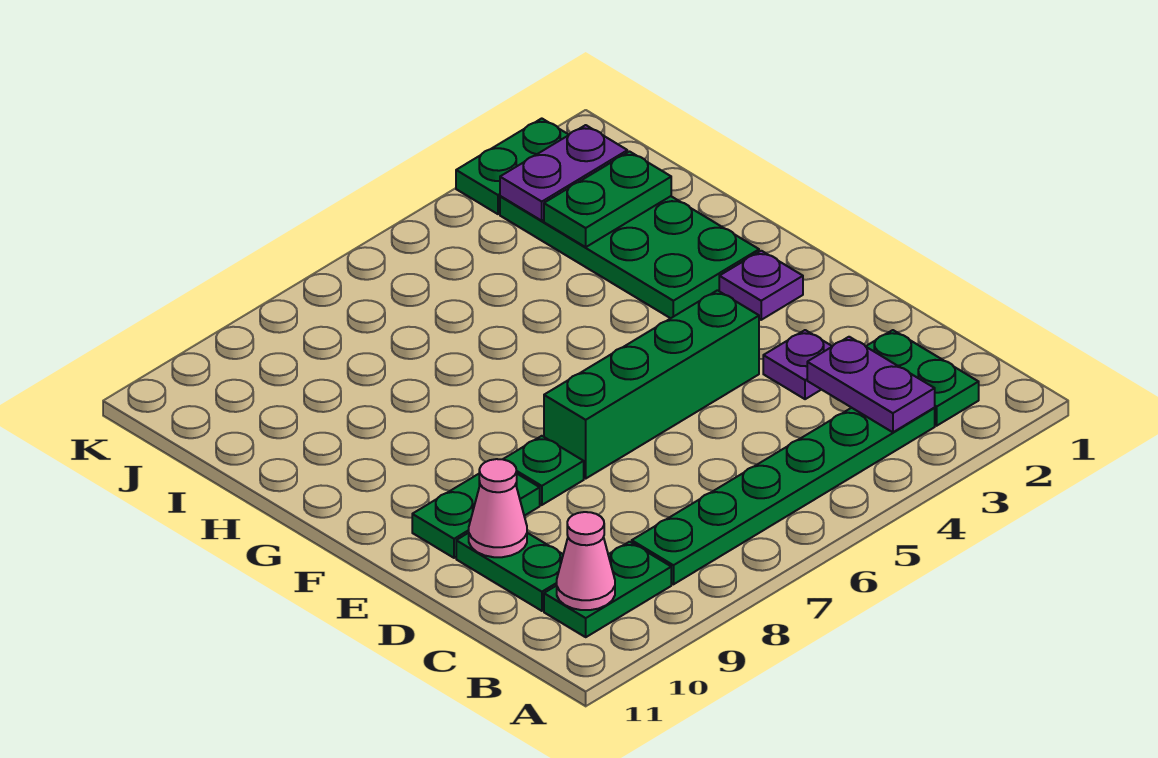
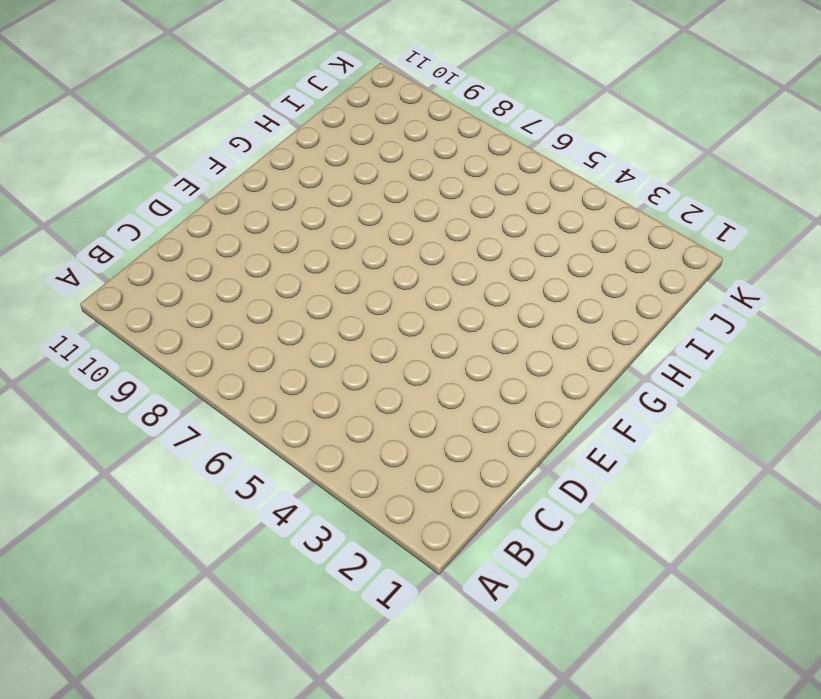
none -> green plate B2:C2 level 1
none -> green plate B3:B8 level 1
none -> green plate B9:B10 level 1

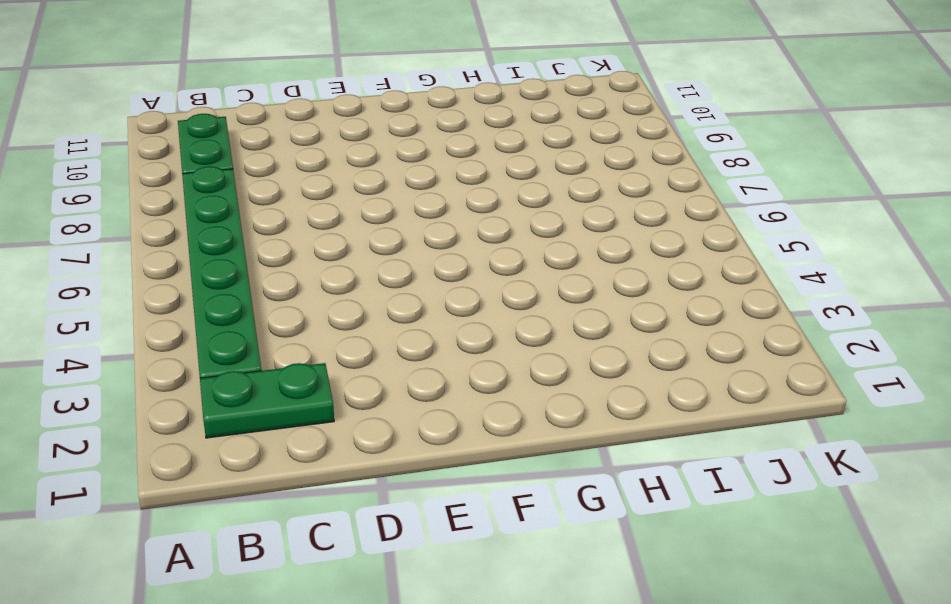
none -> green plate C10:D10 level 1
none -> purple plate D3 level 1
none -> green brick E4:E7 level 1

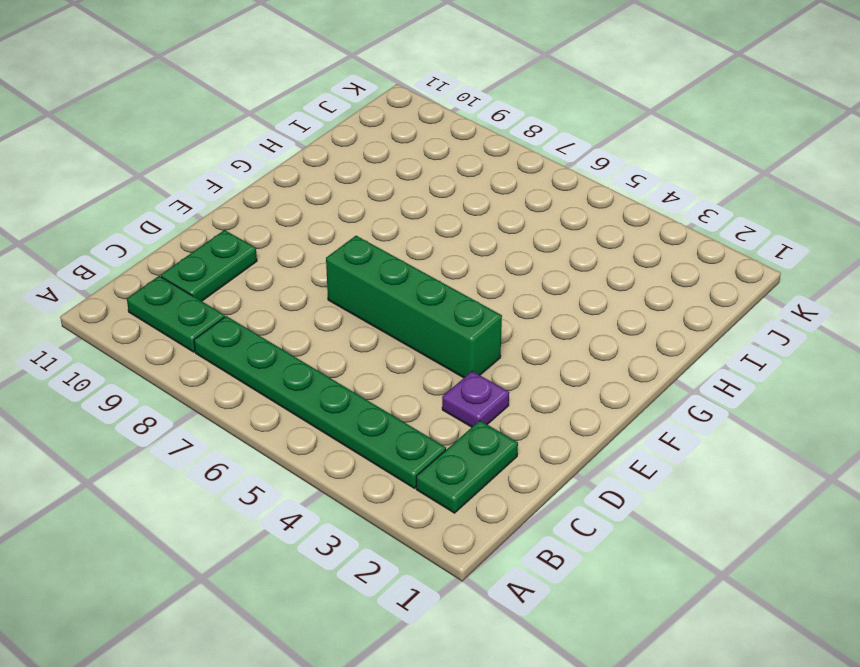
none -> green plate E8 level 1
none -> green plate E9:E10 level 1
none -> purple plate F2 level 1

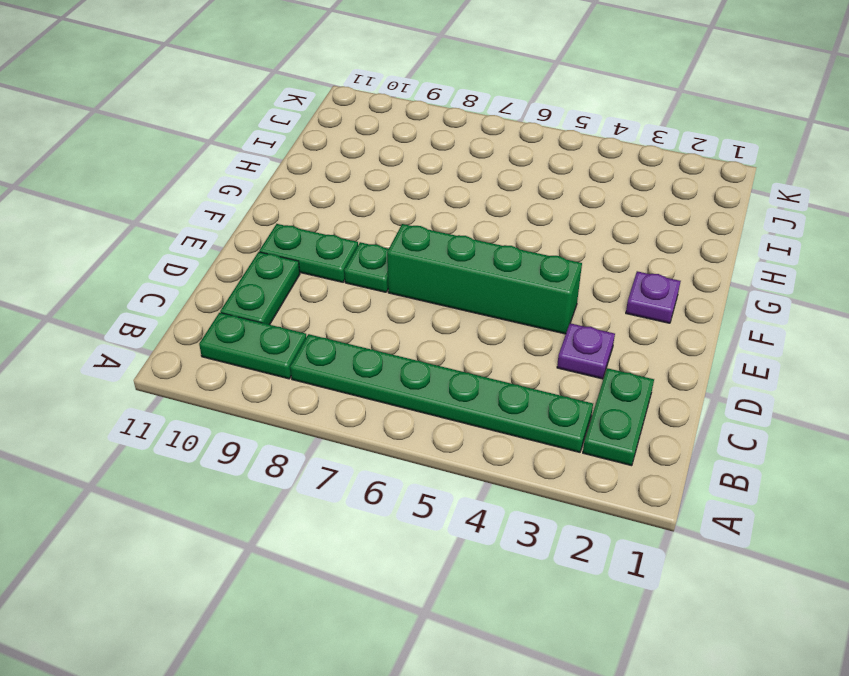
none -> green plate G2:J3 level 1
none -> green plate K2:K3 level 1
none -> purple plate B3:C3 level 2

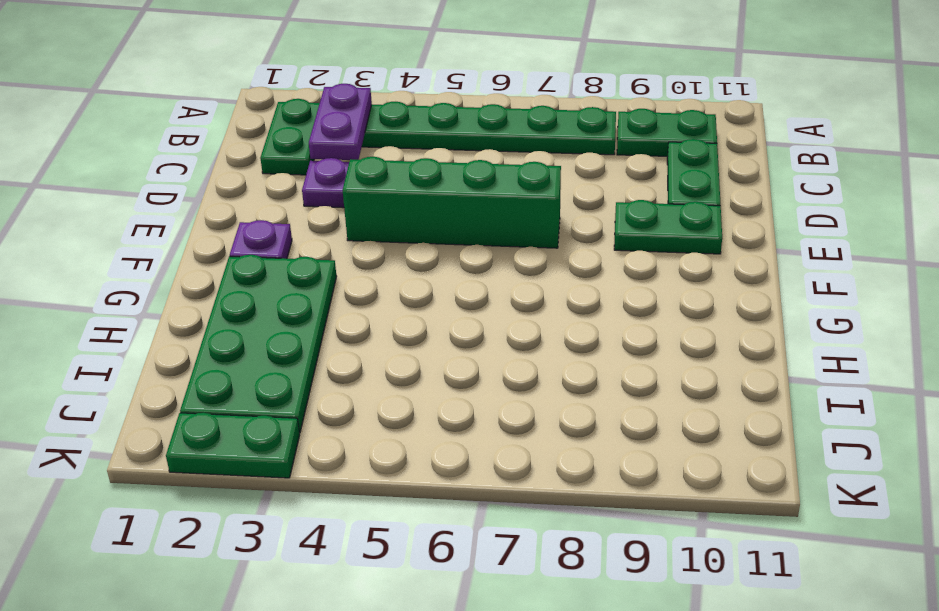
none -> green plate E8 level 1
none -> pink cone B10 level 2
none -> pink cone D10 level 2

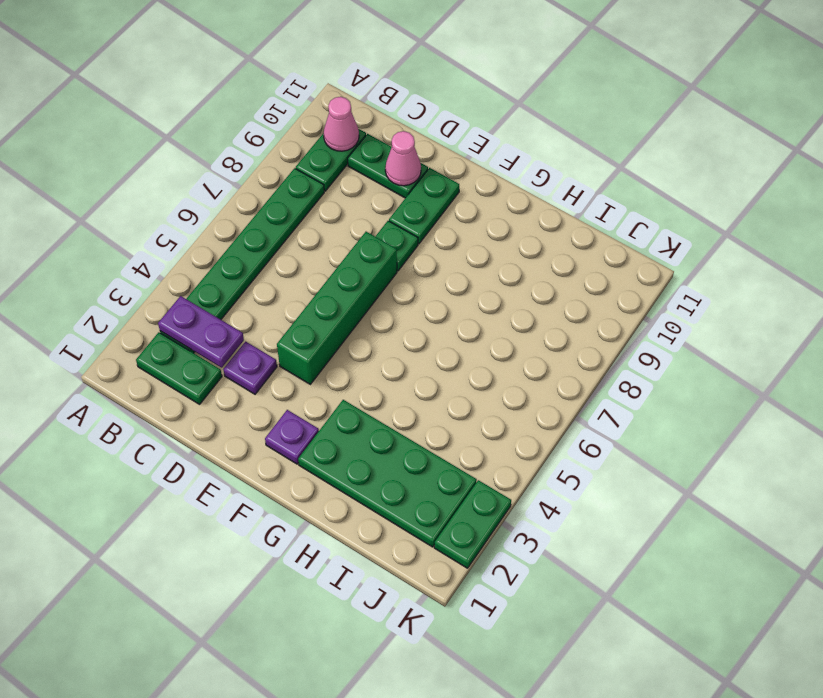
none -> green plate I2:I3 level 2
none -> purple plate J2:J3 level 2

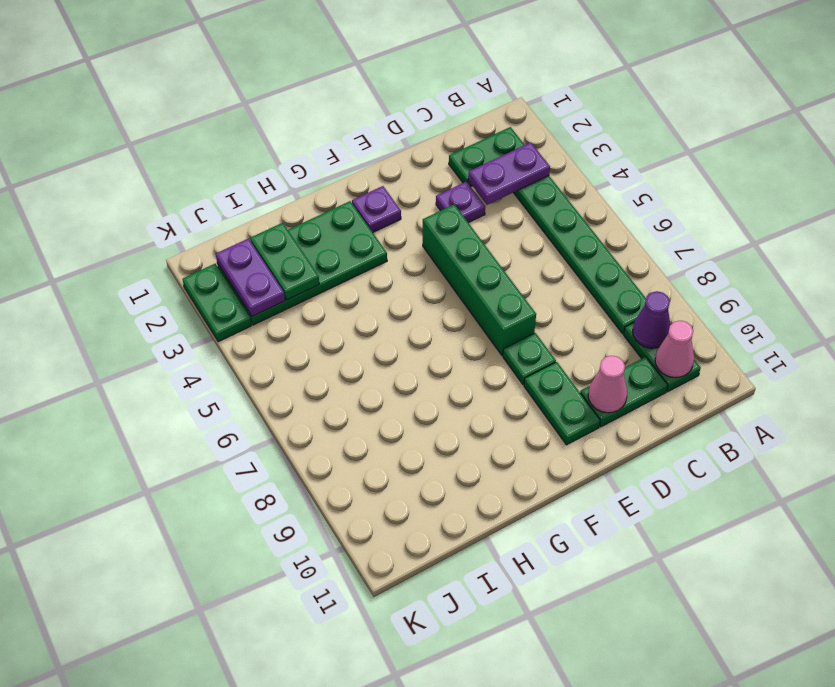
purple cone B9 level 2 -> none

